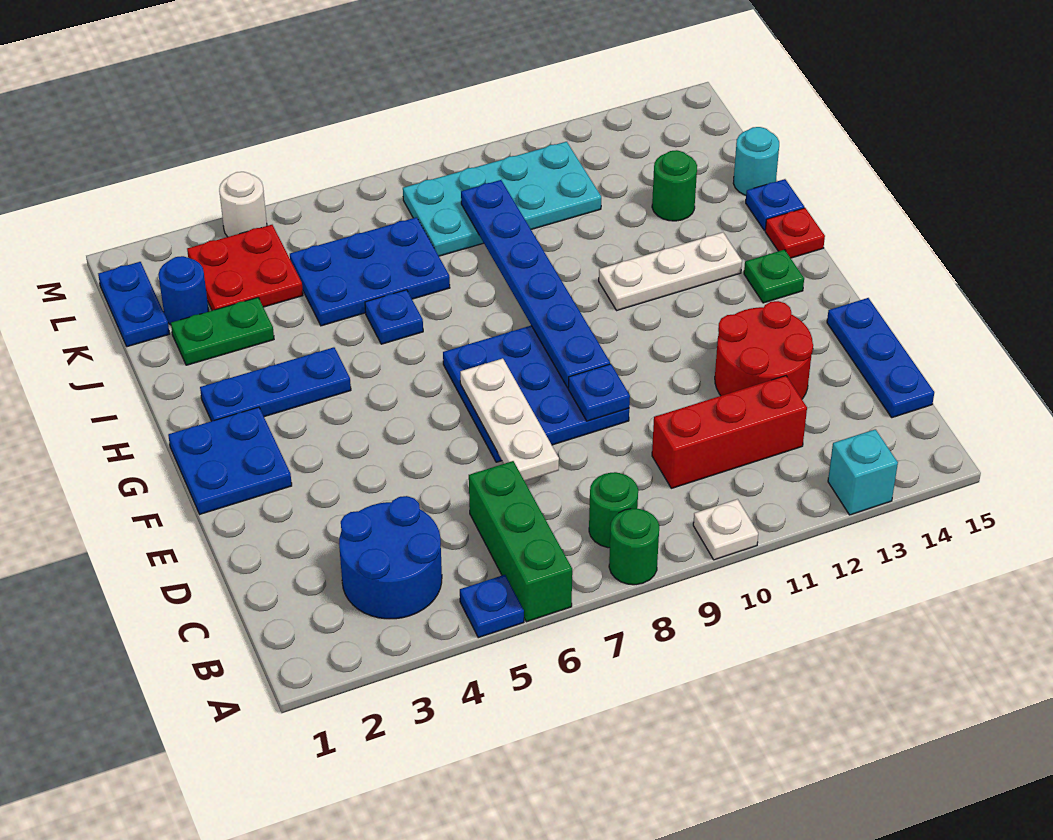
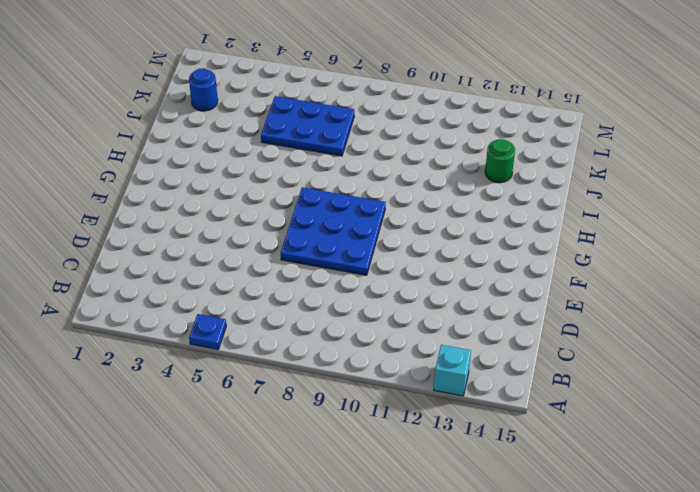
none -> green brick A6:C6 level 1
none -> green round brick A8 level 1
none -> white plate A10 level 1
none -> blue round brick B3:C4 level 1

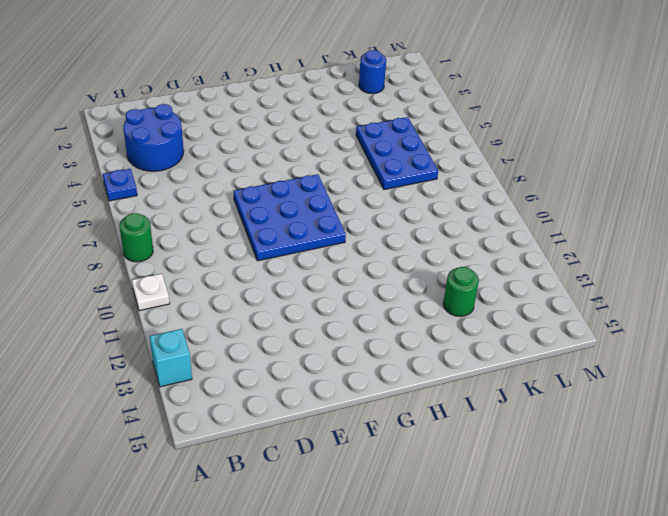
none -> green brick A6:C6 level 1
none -> green round brick B8 level 1
none -> red brick C10:C12 level 1
none -> blue plate C15:E15 level 1

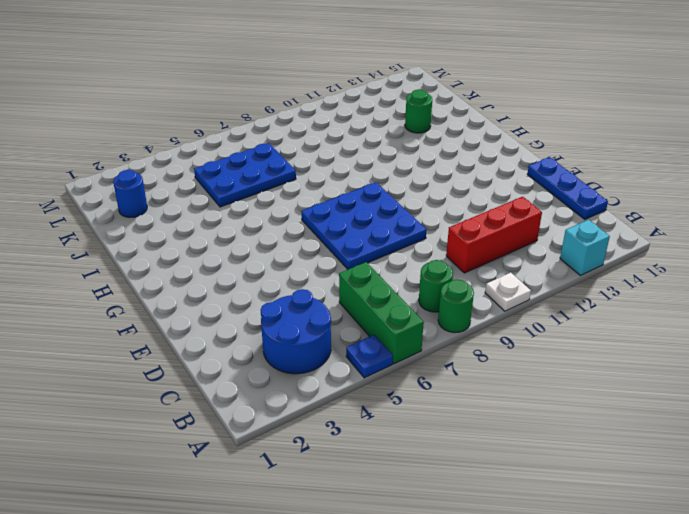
none -> red round brick D12:E13 level 1
none -> blue plate F1:G2 level 1
none -> green plate G14 level 1
none -> blue plate H2:H4 level 1

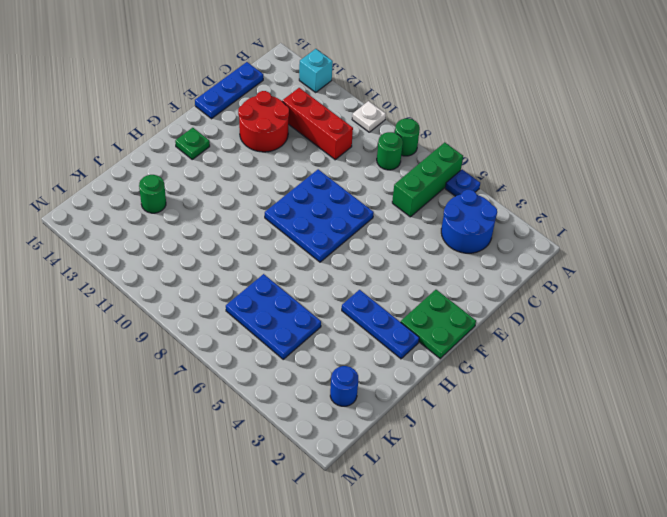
green plate F1:G2 level 1 -> blue plate F1:G2 level 1
none -> white plate H11:H13 level 1
none -> red plate H15 level 1
none -> blue plate I6 level 1
none -> blue plate I15 level 1

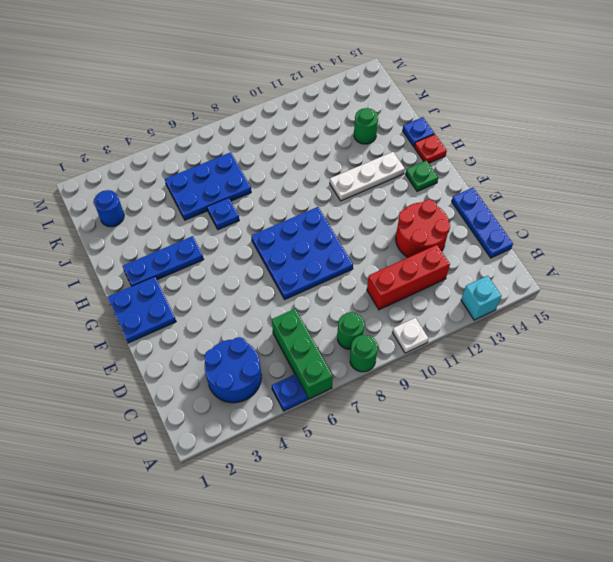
none -> green plate J2:J3 level 1
none -> cyan round brick J15 level 1
none -> blue plate K1:L1 level 1
none -> red plate K3:L4 level 1

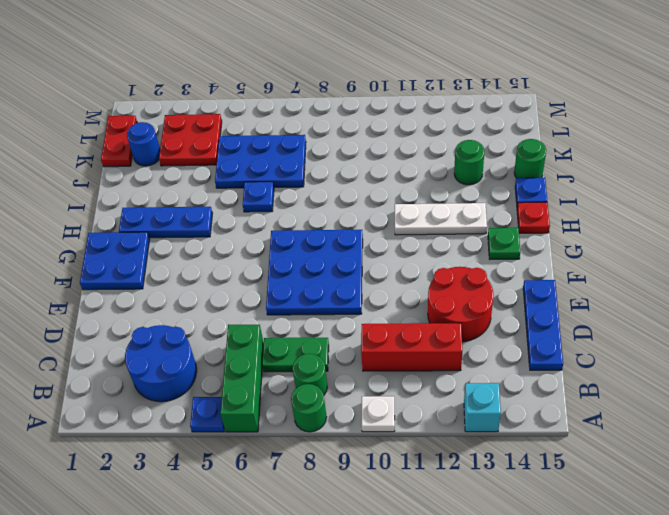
green plate C7:C8 level 1 -> green plate J2:J3 level 1
green round brick J15 level 1 -> cyan round brick J15 level 1
red plate K1:L1 level 1 -> blue plate K1:L1 level 1
none -> cyan plate K8:L11 level 1
none -> white round brick M4 level 1
none -> white plate D7:F7 level 2
none -> blue plate E9 level 2

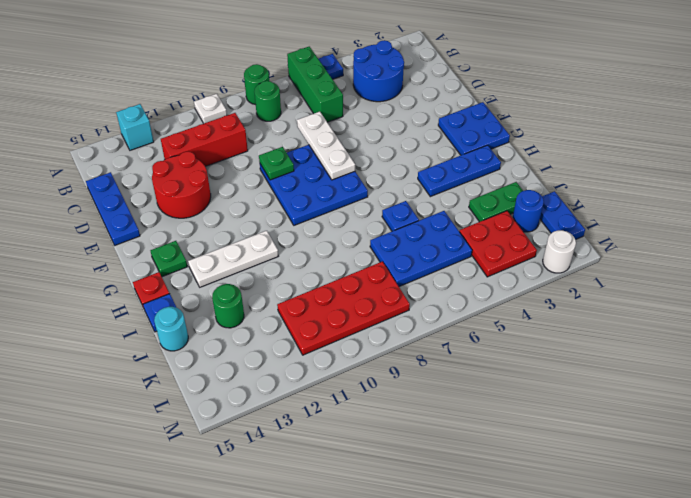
green plate E9 level 2 -> blue plate E9 level 2
red plate K8:L11 level 1 -> cyan plate K8:L11 level 1
white round brick M2 level 1 -> white round brick M4 level 1
none -> blue plate F9:K9 level 2

